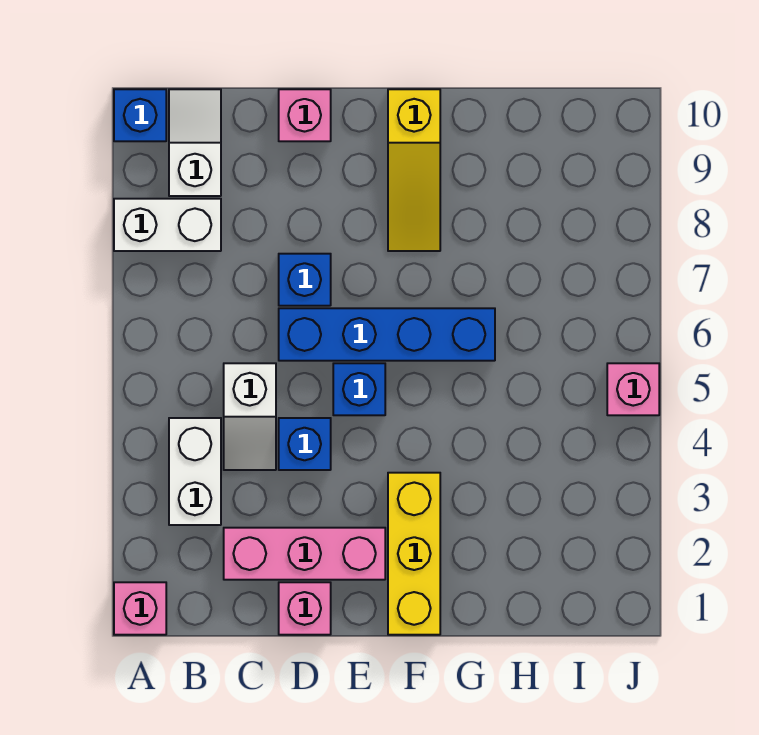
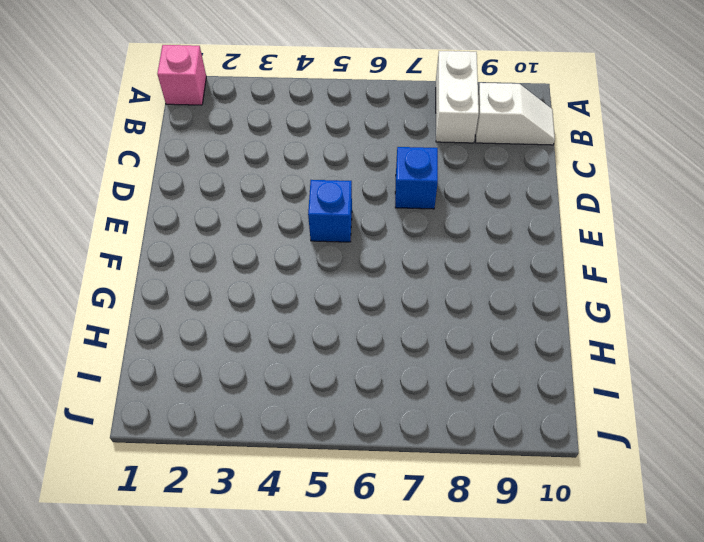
none -> blue brick A10 level 1
none -> white brick B3:B4 level 1
none -> pink brick C2:E2 level 1

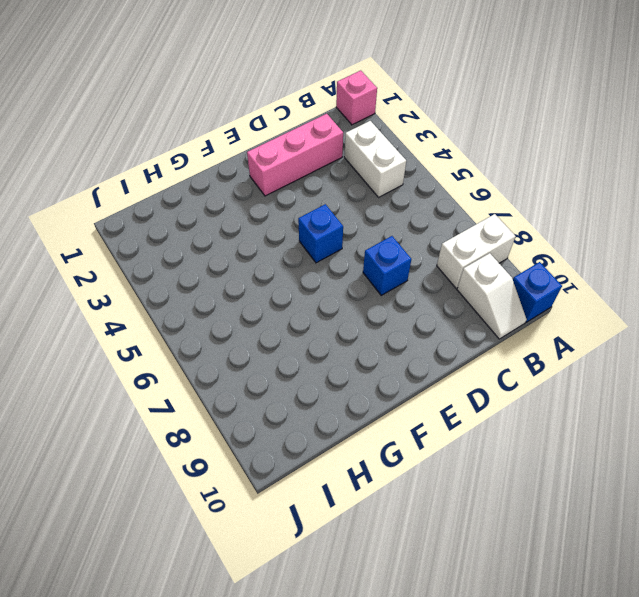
none -> white slope C4:C5 level 1 top 5
none -> pink brick D1 level 1
none -> blue brick D4 level 1

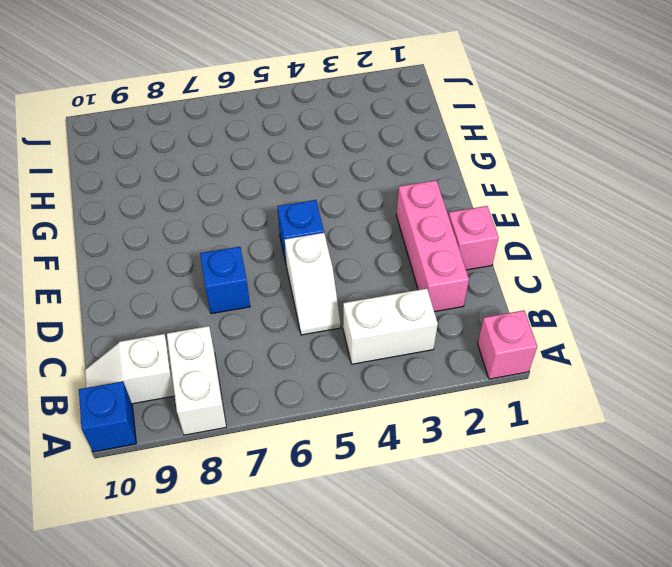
white slope C5:D5 level 1 top D -> white slope C4:C5 level 1 top 5
none -> blue brick D4 level 1
none -> blue brick D6:G6 level 1
none -> pink brick D10 level 1

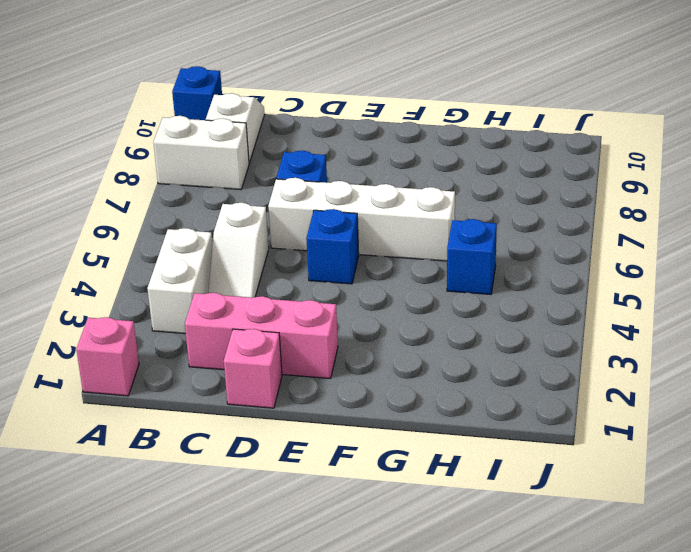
white brick D6:G6 level 1 -> blue brick D6:G6 level 1
blue brick H5 level 1 -> blue brick D4 level 1
none -> pink brick D10 level 1
none -> yellow brick F1:F3 level 1
none -> yellow slope F8:F10 level 1 top 10

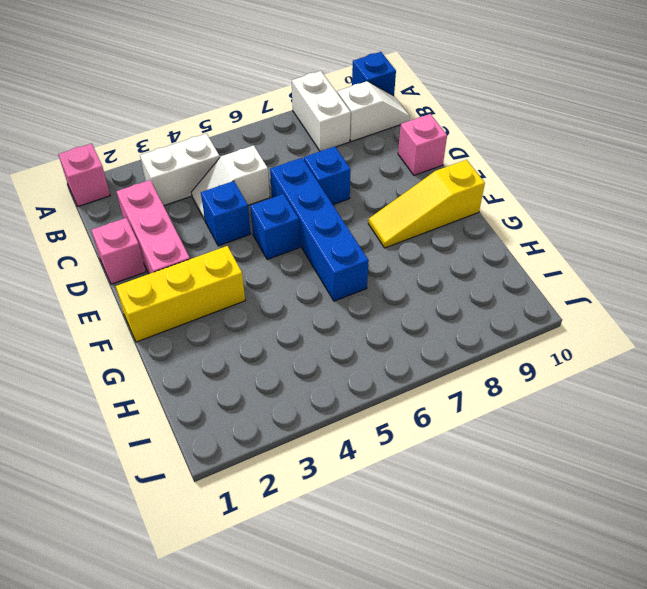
none -> pink brick J5 level 1

